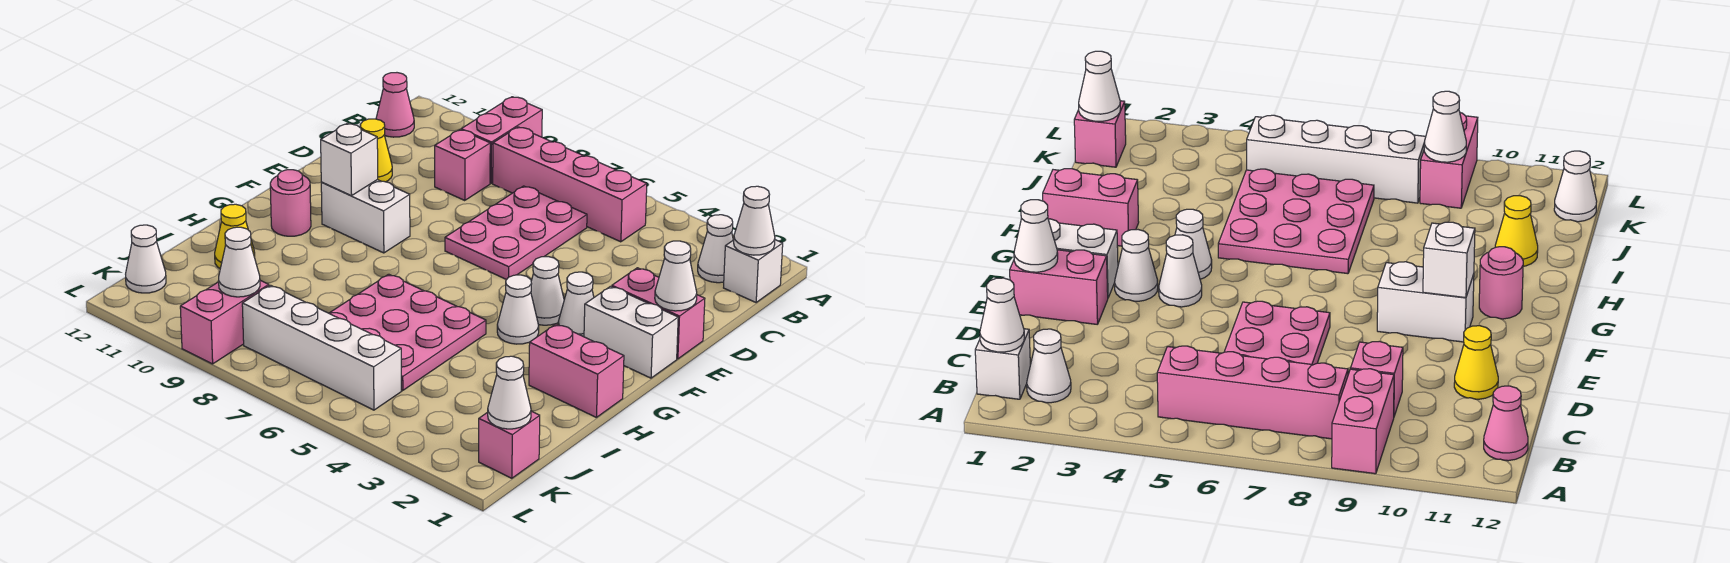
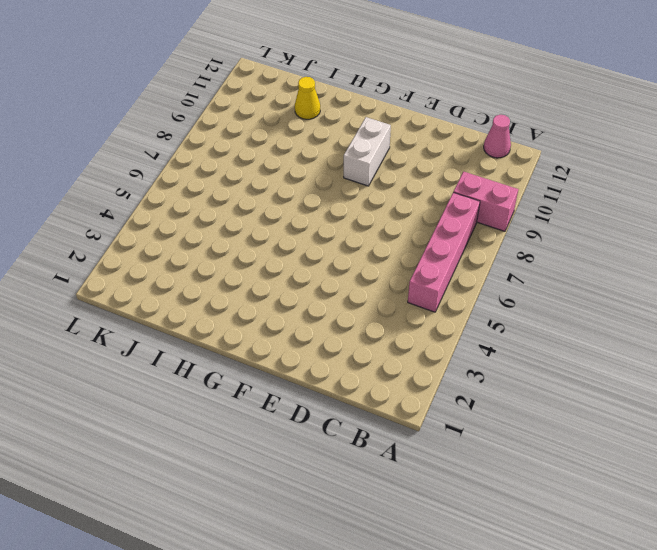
none -> white brick B1 level 1
none -> white cone B2 level 1
none -> pink plate C6:E7 level 1

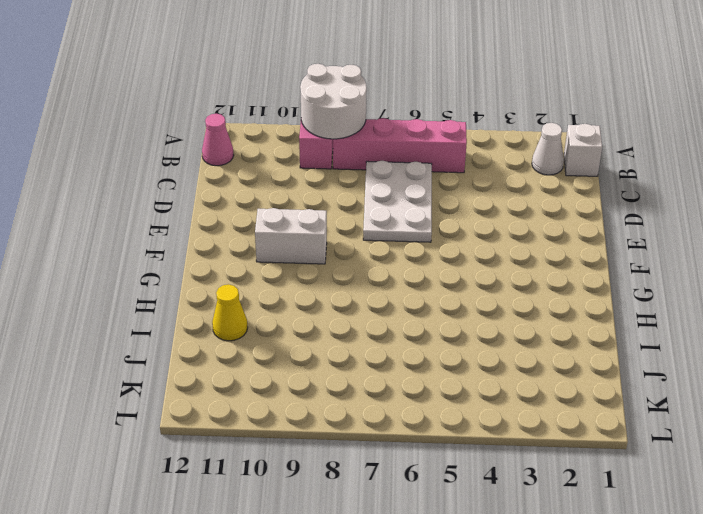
white round brick A8:B9 level 2 -> none
white plate C6:E7 level 1 -> pink plate C6:E7 level 1
none -> pink brick C9 level 1
none -> yellow cone D11 level 1
none -> pink brick E1:E2 level 1

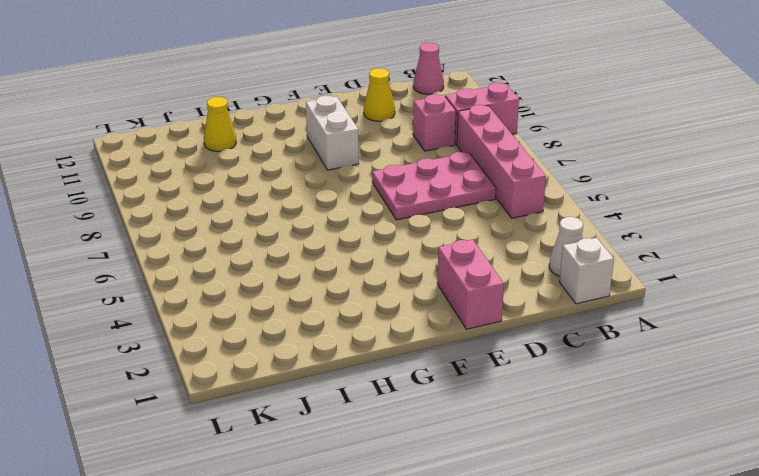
none -> white brick F1:F2 level 1
none -> white cone F3 level 1
none -> white cone F4 level 1

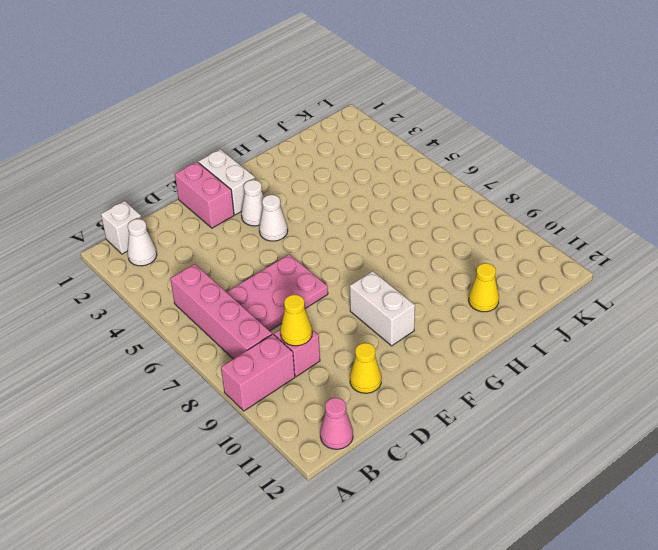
yellow cone C9 level 2 -> none
none -> white cone G4 level 1
none -> pink round brick G11 level 1
none -> pink brick H1:H2 level 1

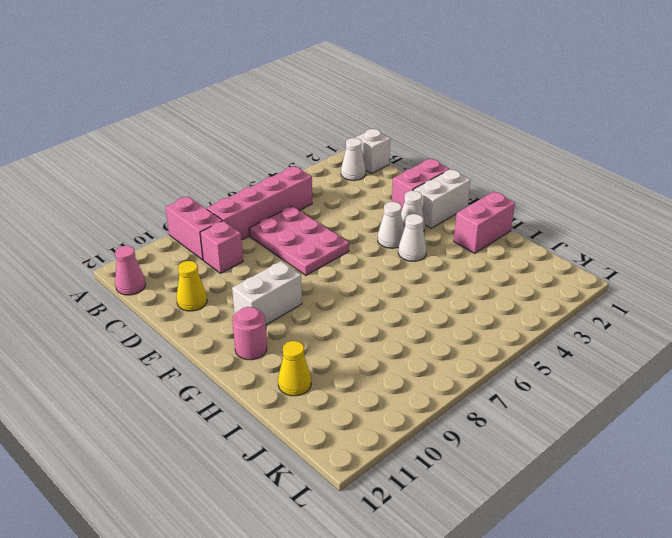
none -> pink plate H5:J7 level 1
none -> pink brick K1 level 1
none -> white brick K5:K8 level 1

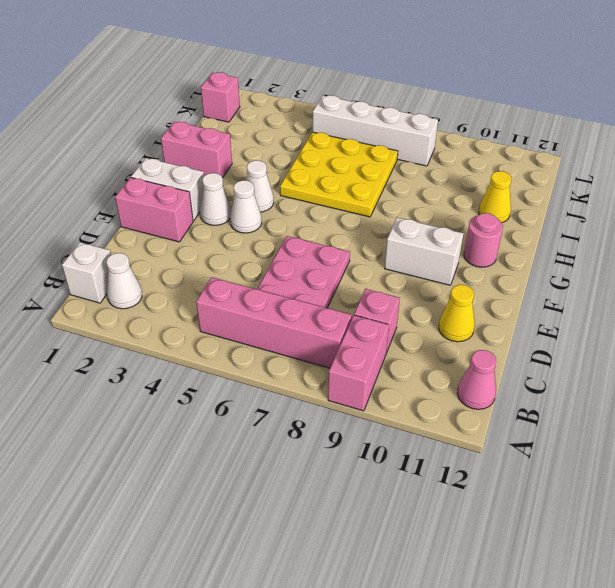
yellow plate H5:J7 level 1 -> pink plate H5:J7 level 1
none -> pink brick K9:L9 level 1
none -> white cone K12 level 1
none -> white cone B1 level 2

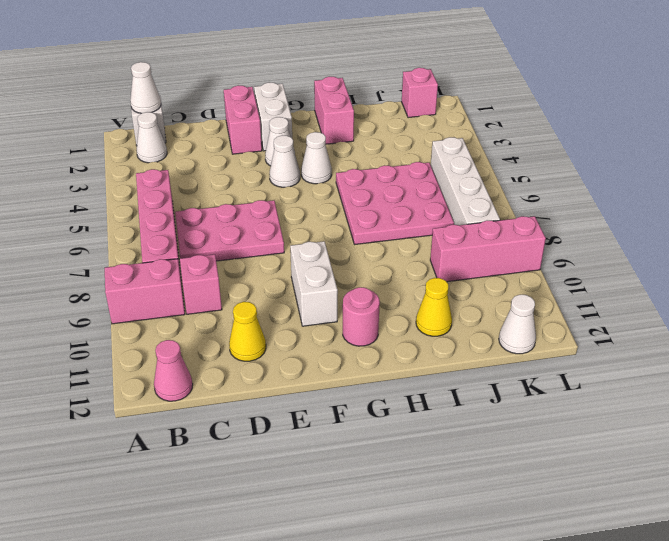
pink brick J9:L9 level 1 -> pink brick K9:L9 level 1
none -> white cone E1 level 2
none -> white brick F10 level 2
none -> white cone K1 level 2

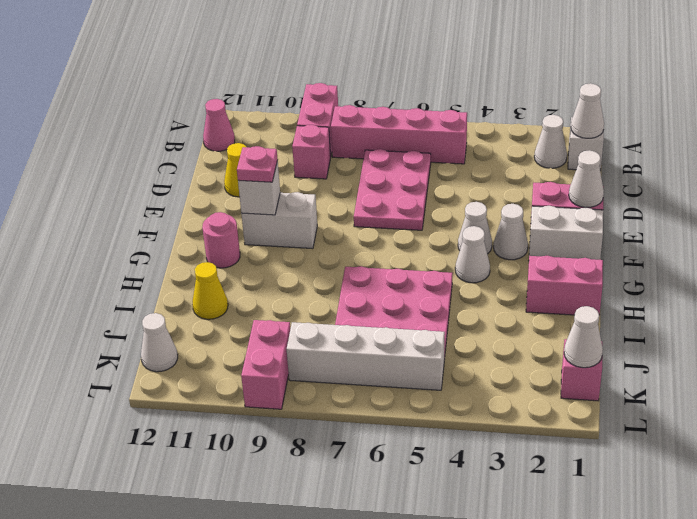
pink plate F10 level 3 -> none
none -> white cone K9 level 2

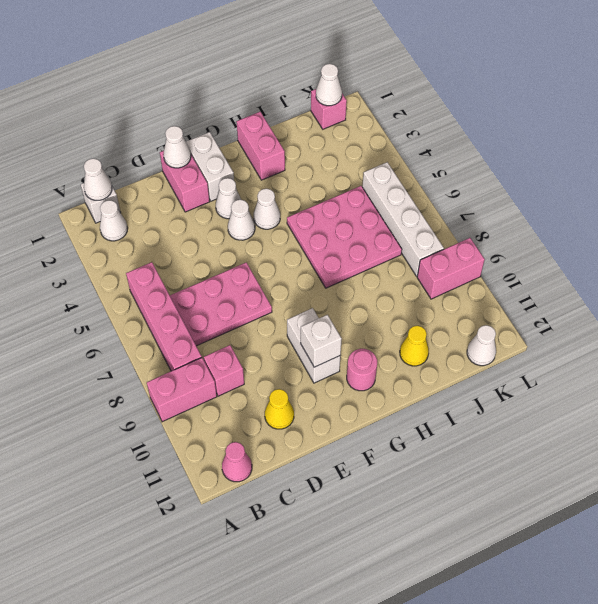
none -> white cone K9 level 2

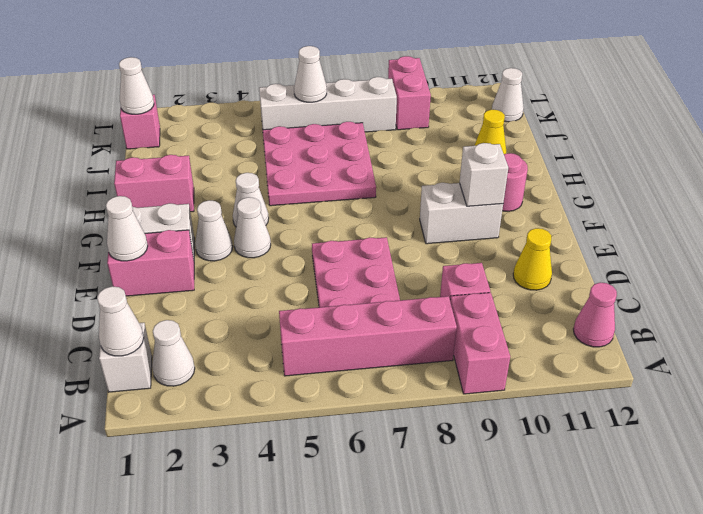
white cone K6 level 2 -> white cone K9 level 2

